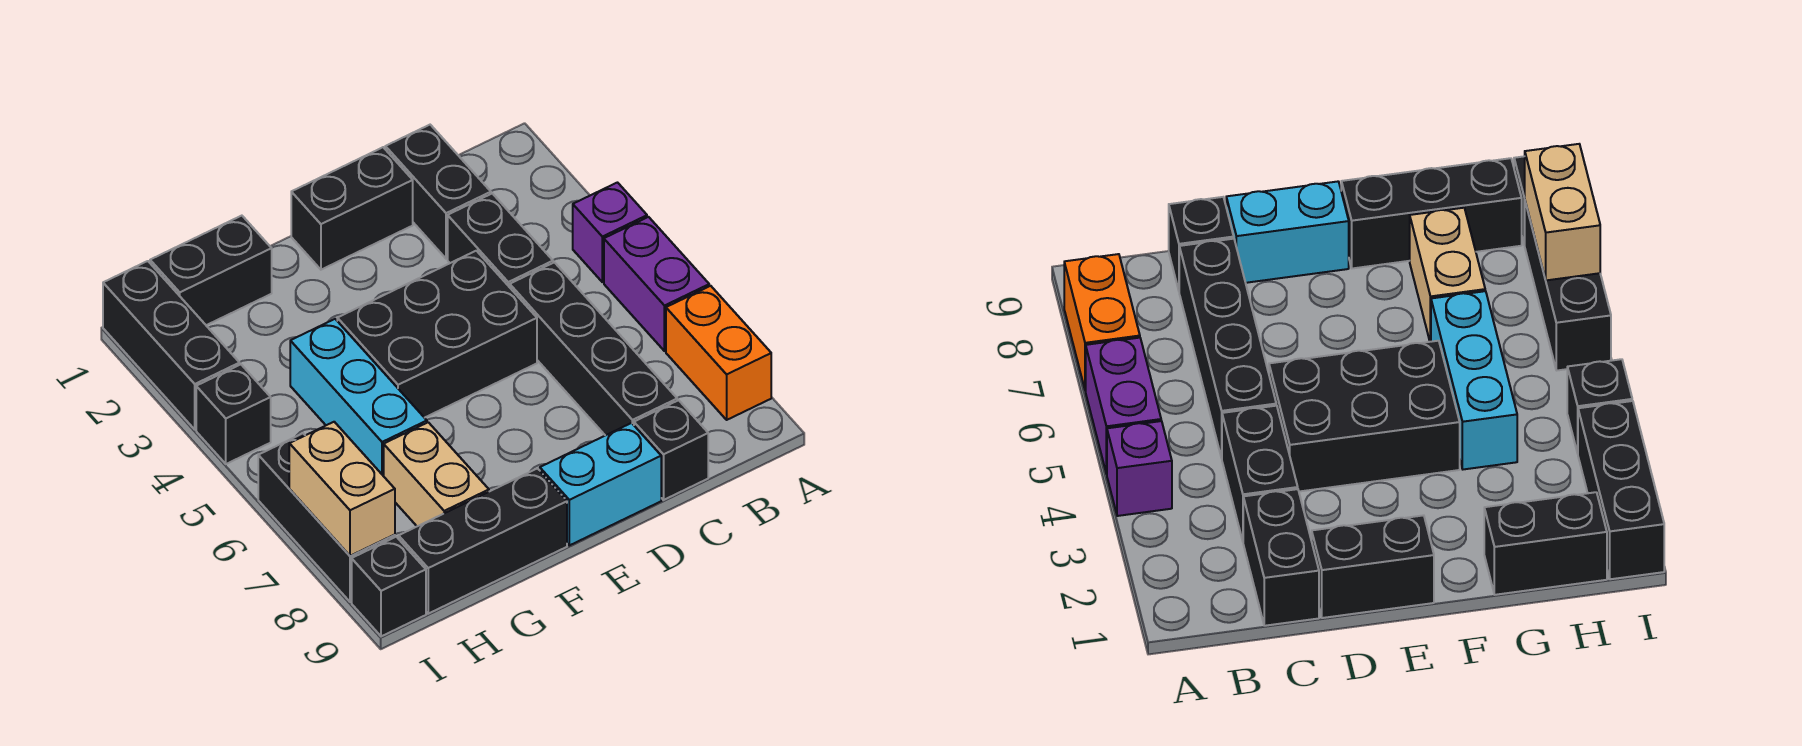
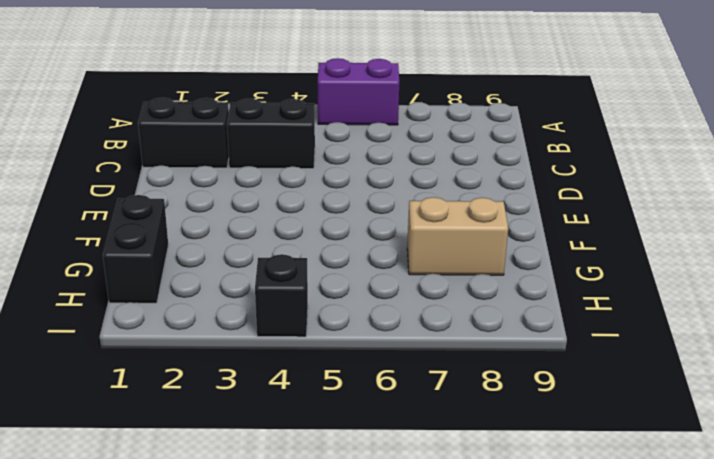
none -> purple brick A4 level 1
none -> orange brick A7:A8 level 1
none -> black brick C5:C8 level 1

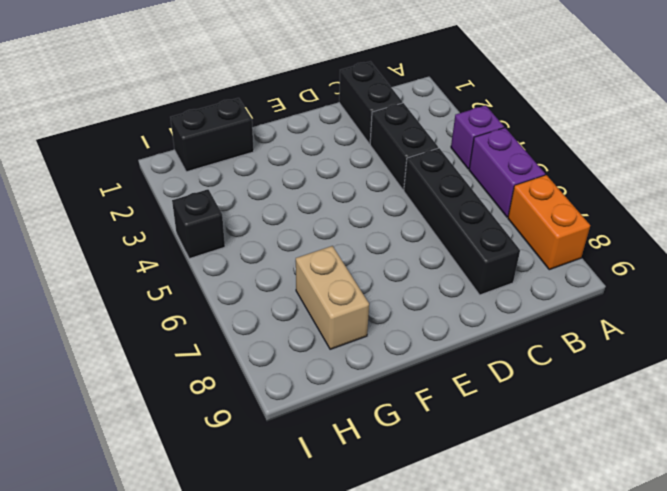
none -> black brick C9 level 1
none -> black brick D1:E1 level 1
none -> black brick D4:F5 level 1

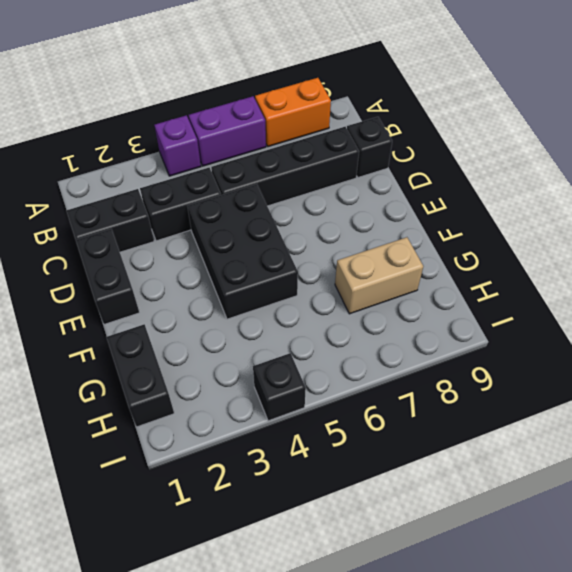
none -> cyan brick D9:E9 level 1
none -> black brick F9:H9 level 1
none -> cyan brick G4:G6 level 1

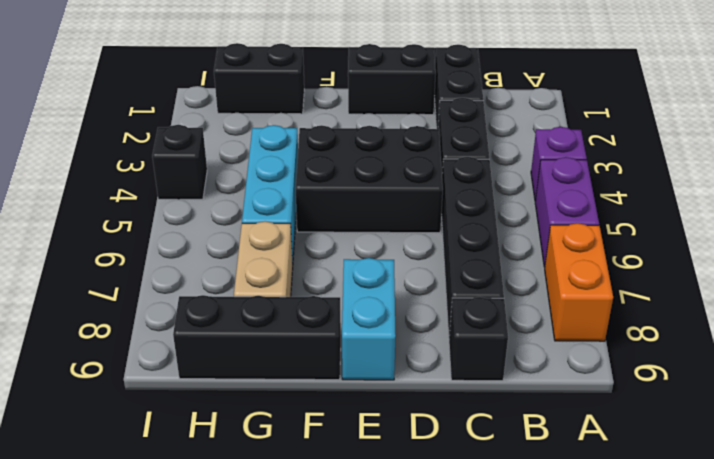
cyan brick E8:E9 level 1 -> cyan brick D9:E9 level 1
none -> black brick I1:I3 level 1
none -> black brick I6:I8 level 1
none -> black brick I9 level 1

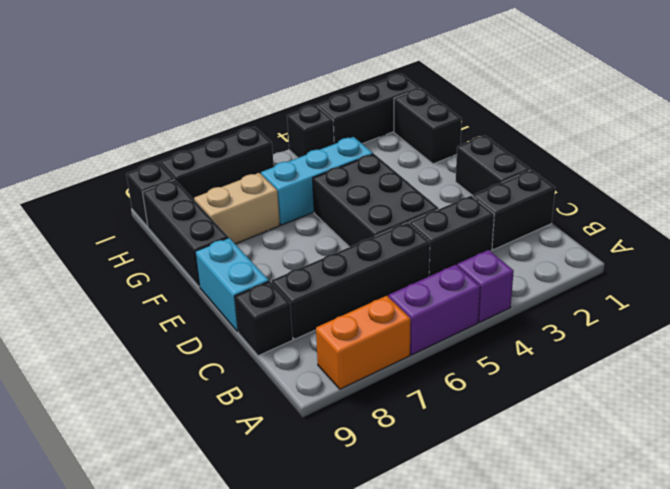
none -> tan brick I7:I8 level 2

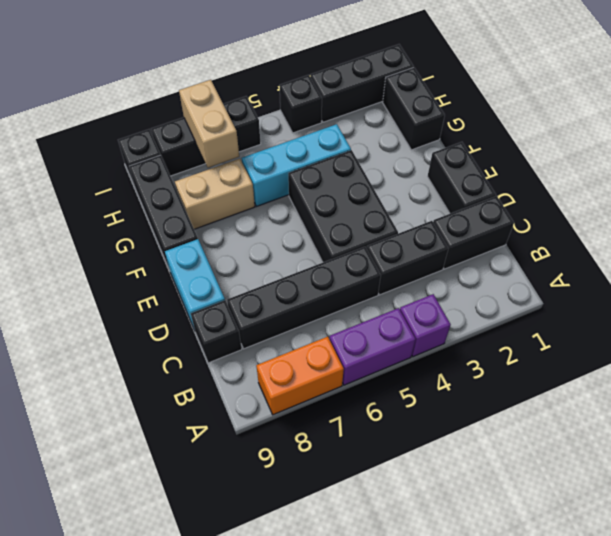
tan brick H7:I7 level 2 -> tan brick I7:I8 level 2

